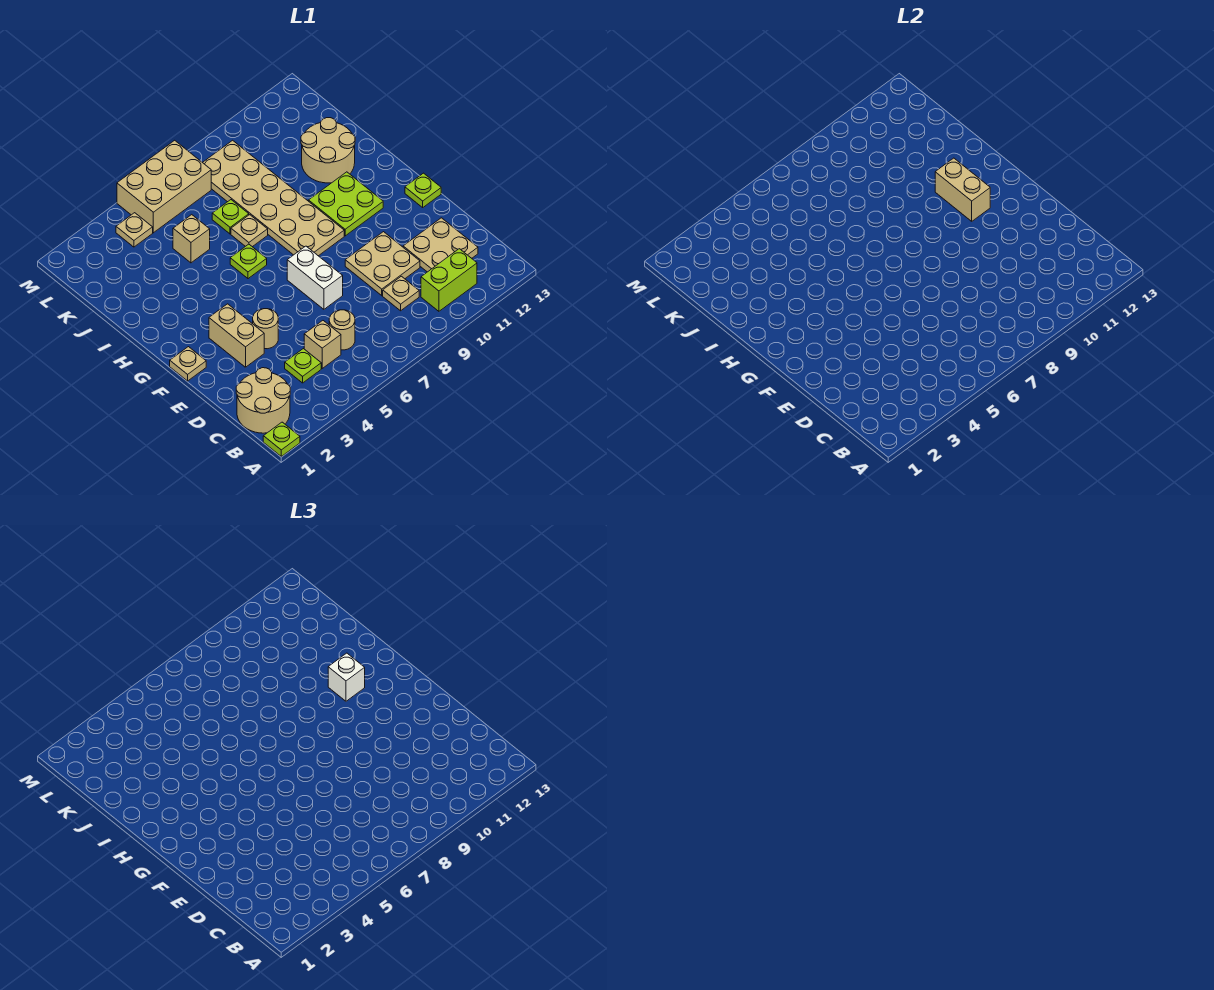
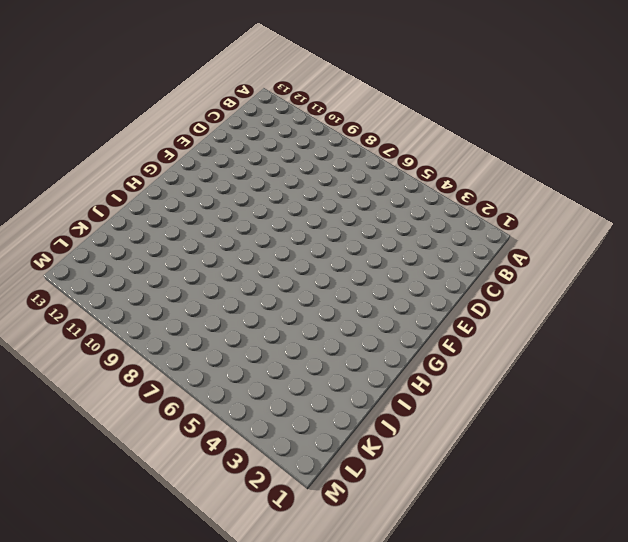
none -> lime plate A1 level 1
none -> tan round brick B1:C2 level 1
none -> lime brick B10:B11 level 1

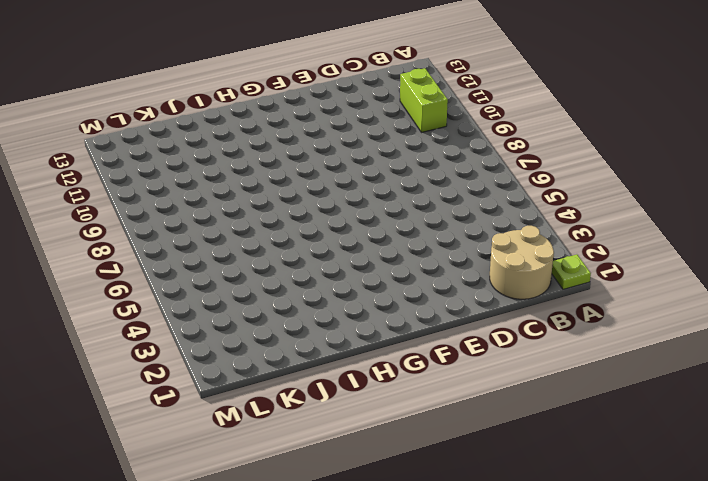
none -> lime plate C4 level 1
none -> tan brick C5 level 1
none -> tan round brick C6 level 1

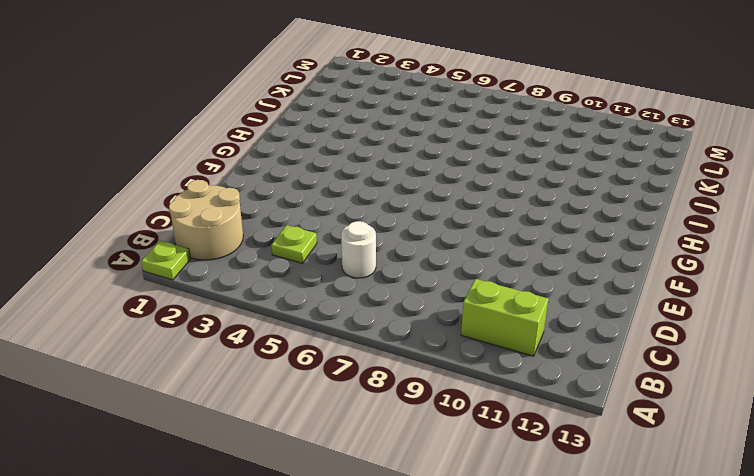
white round brick C6 level 1 -> tan round brick C6 level 1
none -> tan brick C5 level 1
none -> tan plate C9 level 1
none -> tan plate C11:D12 level 1

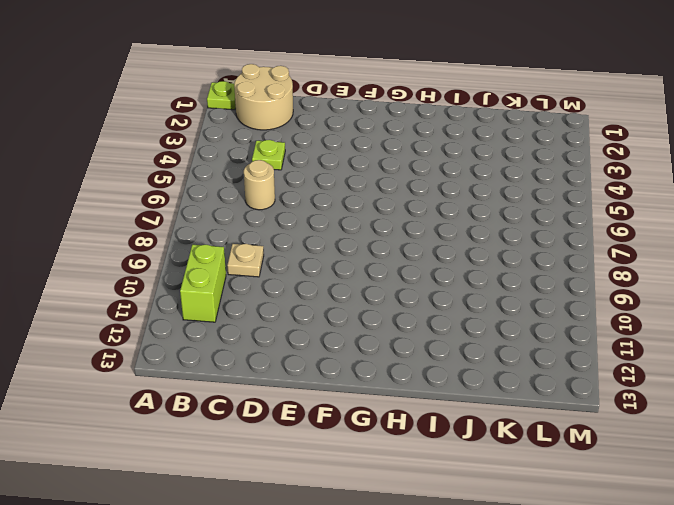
none -> tan brick C5 level 1
none -> tan plate C11:D12 level 1
none -> tan plate D9:E10 level 1

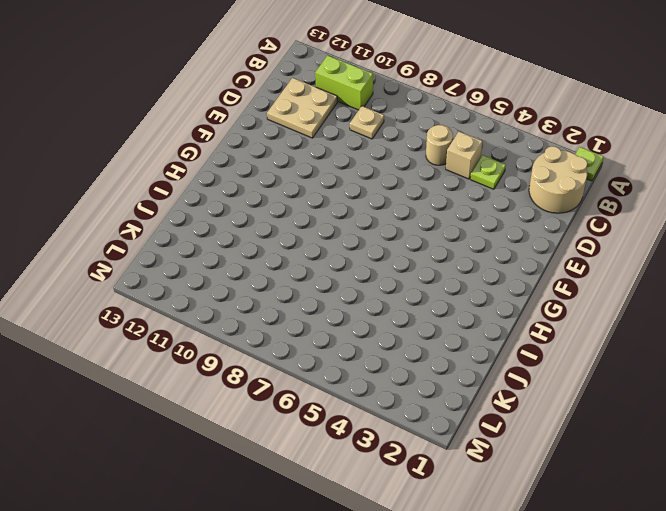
none -> tan plate D9:E10 level 1
none -> tan brick E3:F3 level 1
none -> tan round brick E4 level 1

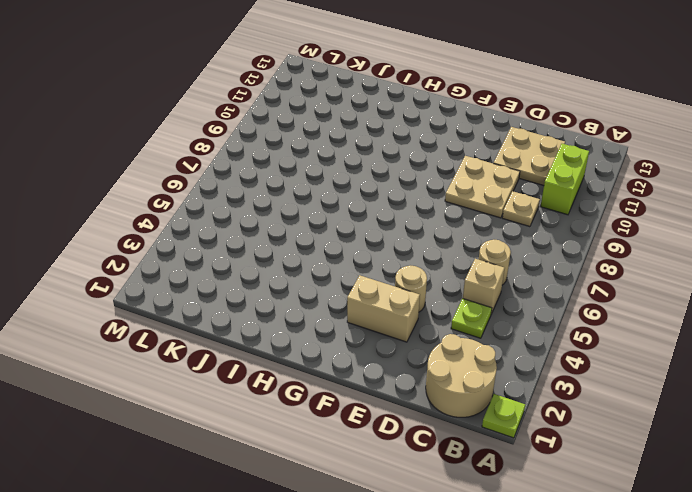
none -> white brick E7:F7 level 1
none -> tan plate F1 level 1
none -> lime plate F13 level 1

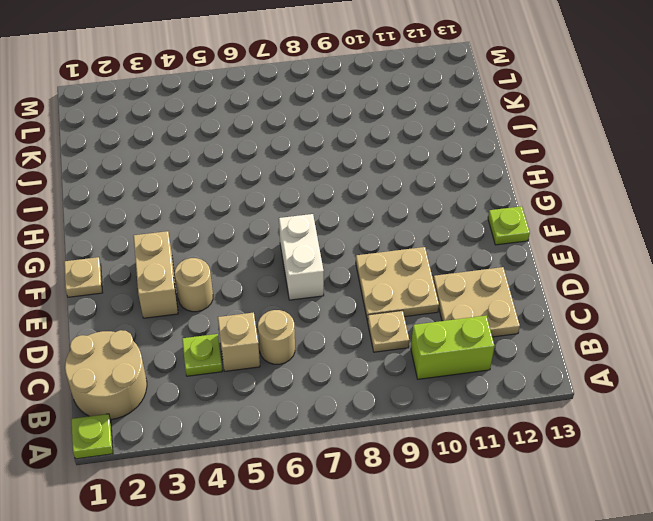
none -> tan plate G8:L9 level 1
none -> lime plate G10:H11 level 1
none -> lime plate H6 level 1

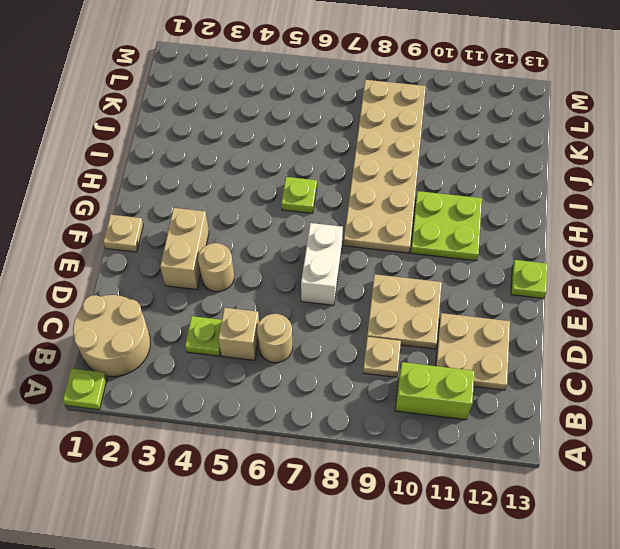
none -> tan plate I7 level 1
none -> tan round brick I11:J12 level 1
none -> tan brick J5 level 1

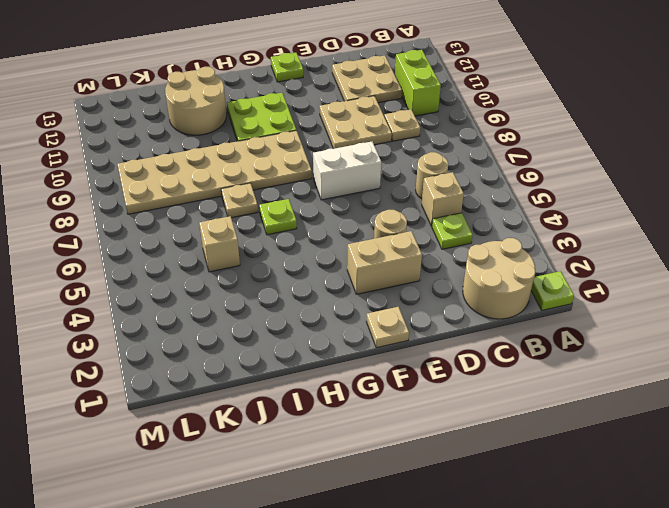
none -> lime plate J7 level 1
none -> tan plate L4 level 1
none -> tan brick L5:M7 level 1

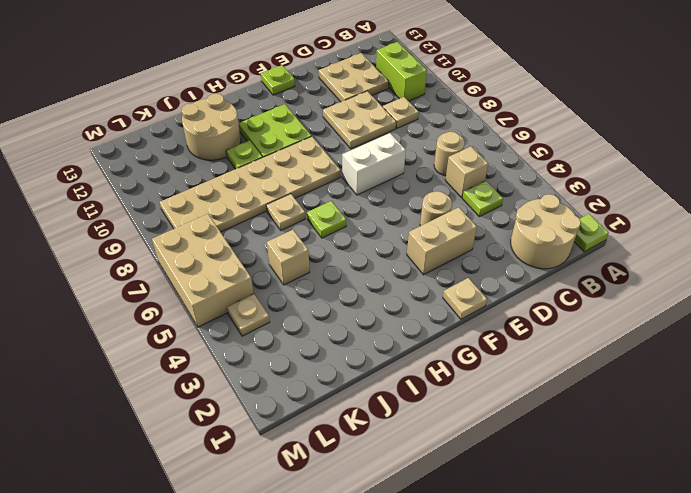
lime plate I10 level 1 -> lime plate J7 level 1
none -> tan brick G11:H11 level 2
none -> white brick H11 level 3

